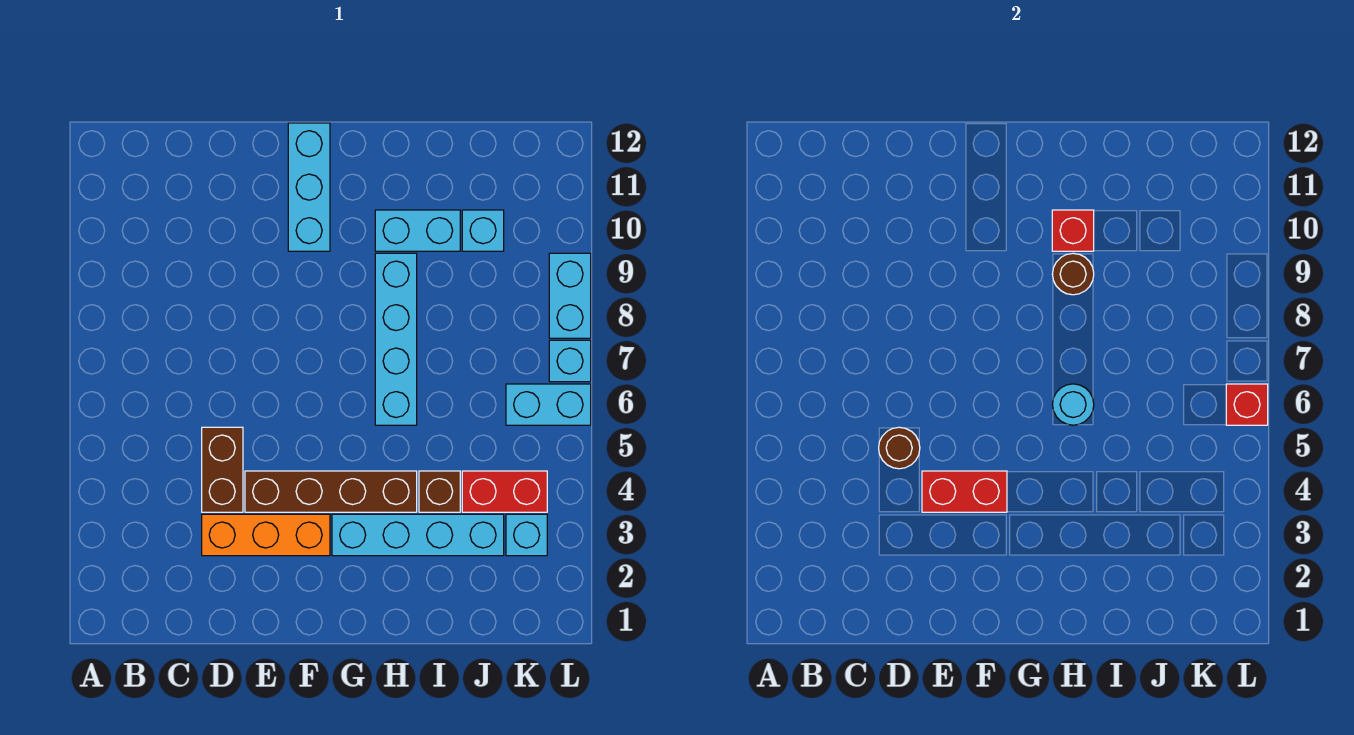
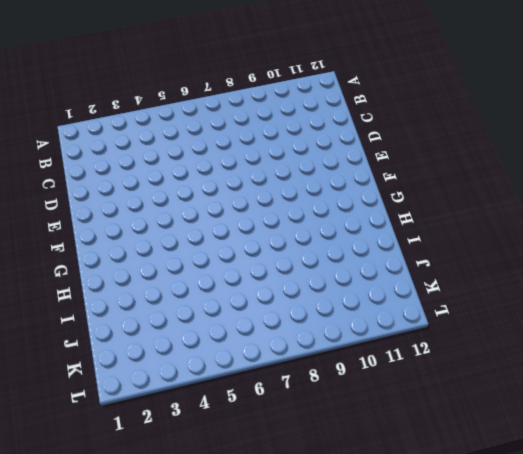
none -> orange brick D3:F3 level 1
none -> brown brick D4:D5 level 1
none -> brown brick E4:H4 level 1

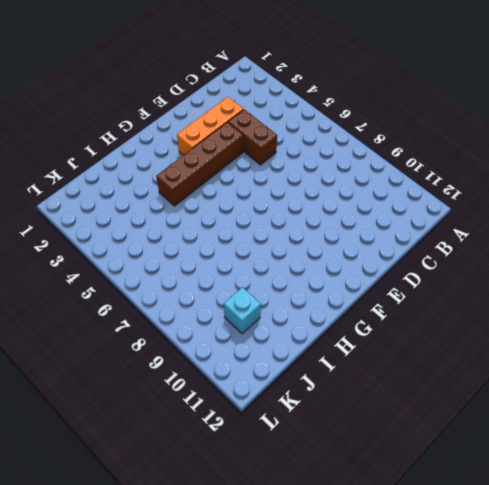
none -> cyan brick F10:F12 level 1
none -> cyan brick G3:J3 level 1
none -> cyan brick H6:H9 level 1

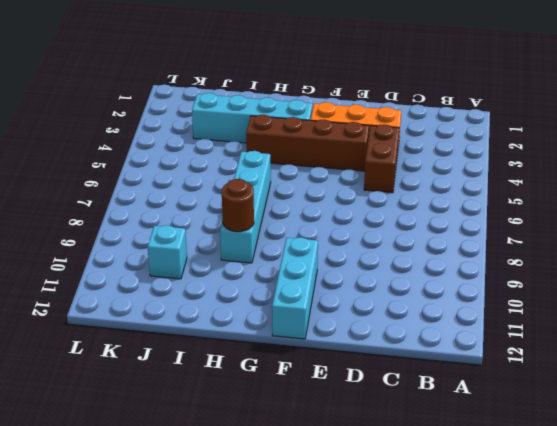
none -> cyan brick H10:I10 level 1
none -> brown brick I4 level 1
none -> red brick J4:K4 level 1

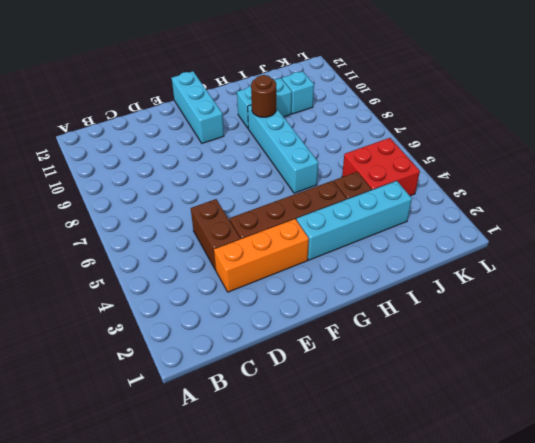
red brick J4:K5 level 1 -> red brick J4:K4 level 1
none -> cyan brick K3 level 1
none -> cyan brick K6:L6 level 1
none -> cyan brick L7 level 1

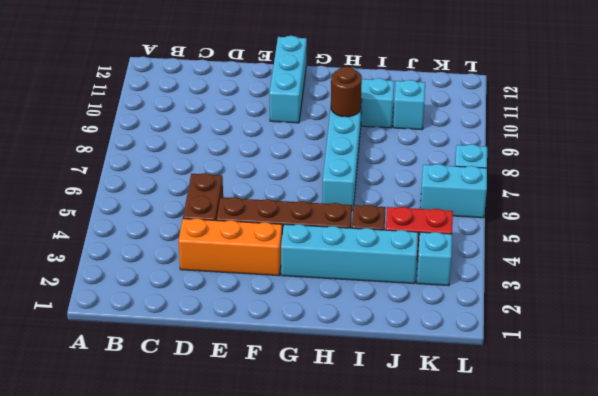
none -> cyan brick L8:L9 level 1
none -> brown round brick D5 level 2
none -> red brick E4:F4 level 2

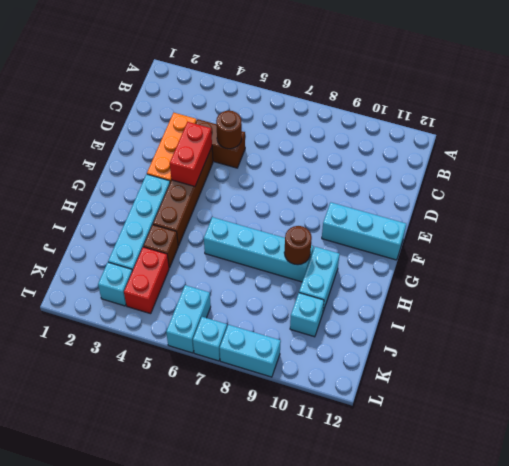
none -> cyan round brick H6 level 2
none -> red brick H10 level 2
none -> red brick L6 level 2

